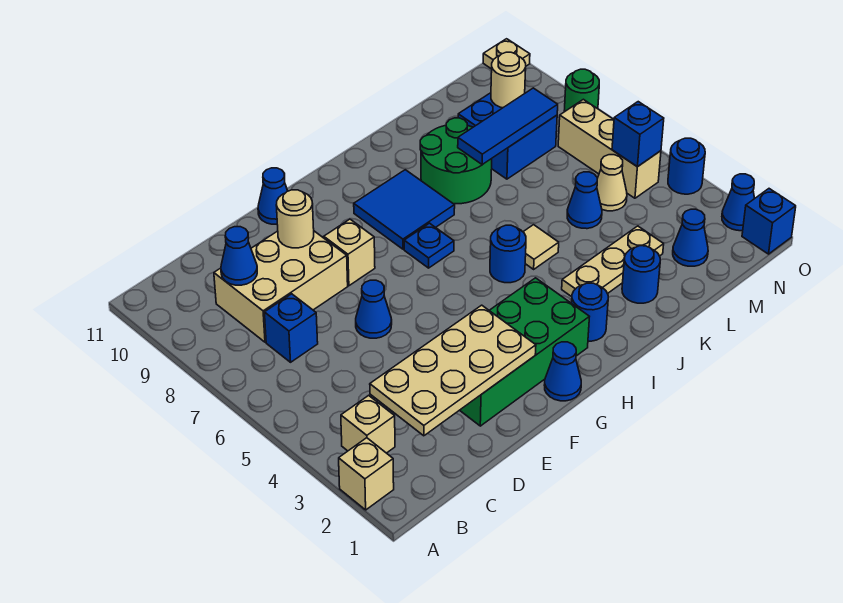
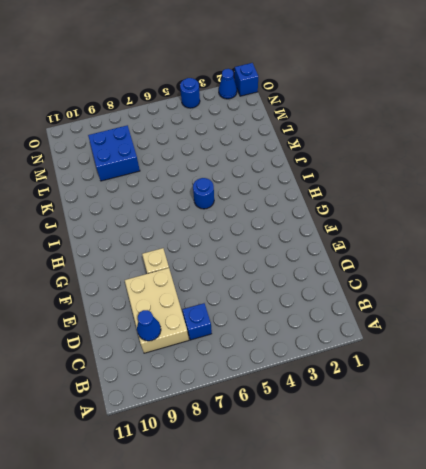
none -> tan brick A2 level 1
none -> tan brick B3 level 1
none -> green brick E2:H3 level 1
none -> blue cone E6 level 1

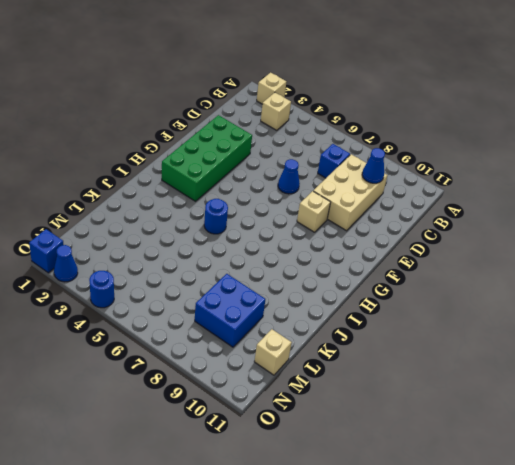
tan brick M11 level 1 -> none
none -> blue cone F11 level 1
none -> blue cone G1 level 1
none -> blue plate H7 level 1
none -> blue tile H8:I9 level 1

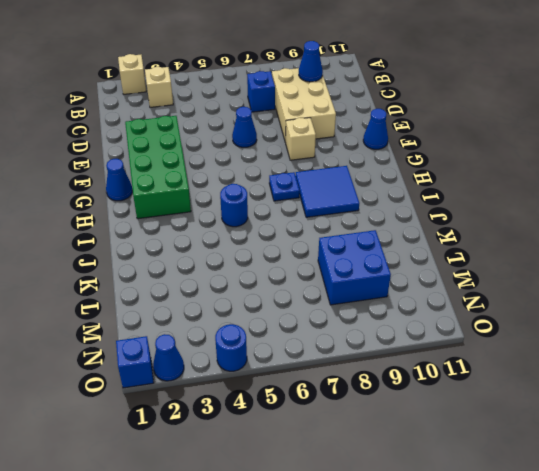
none -> blue round brick I2 level 1
none -> tan plate J3:L3 level 1
none -> tan tile J5 level 1
none -> green round brick J8:K9 level 1

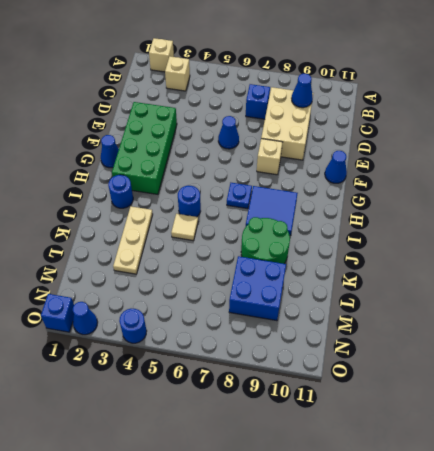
none -> blue round brick K2 level 1
none -> blue cone L5 level 1
none -> blue cone M2 level 1
none -> tan cone M5 level 1

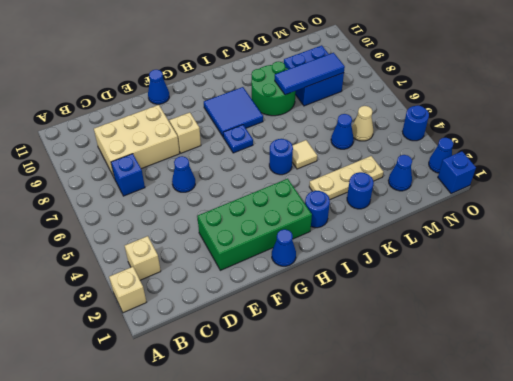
none -> tan brick N5:N7 level 1
none -> green round brick O8 level 1
none -> tan plate O11 level 1
none -> tan plate C2:F3 level 2

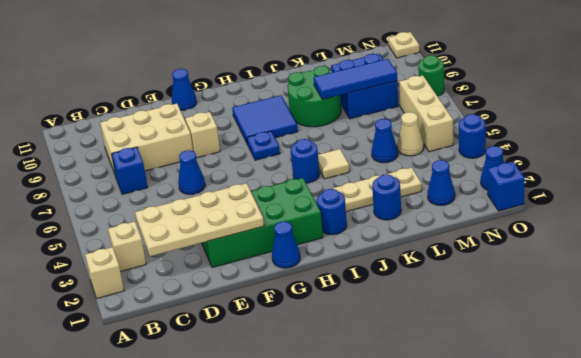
none -> blue cone C9 level 2
none -> tan round brick E9 level 2
none -> tan round brick M9 level 2
none -> blue brick N5 level 2

